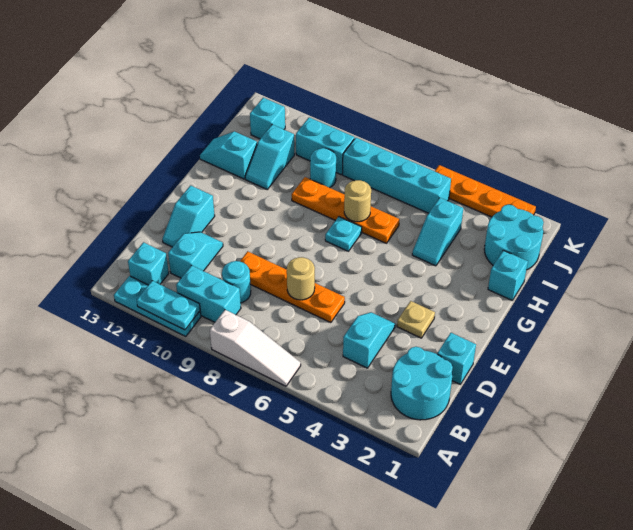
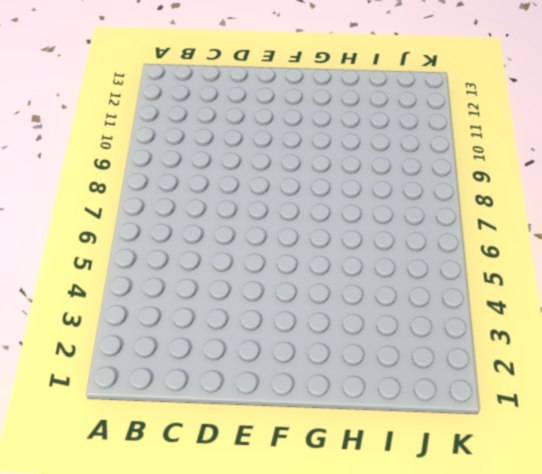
none -> white slope A6:A8 level 1 top 8
none -> cyan plate A10:A12 level 1
none -> cyan round brick B1:C2 level 1

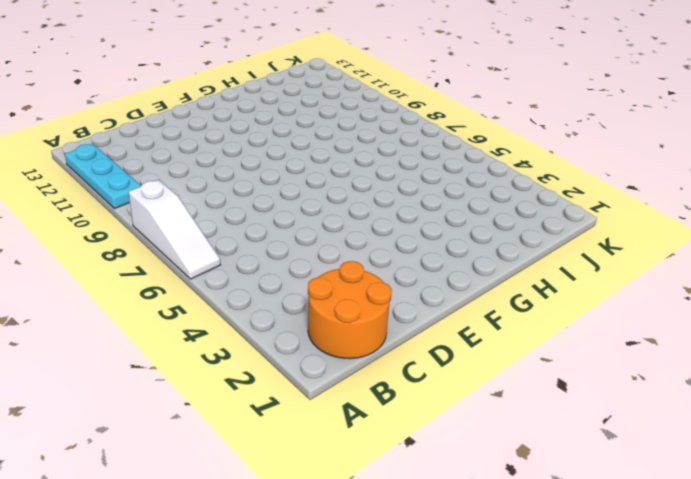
orange round brick B1:C2 level 1 -> cyan round brick B1:C2 level 1
none -> cyan brick B9:B10 level 1
none -> cyan brick B12 level 1
none -> cyan slope C4:D4 level 1 top C

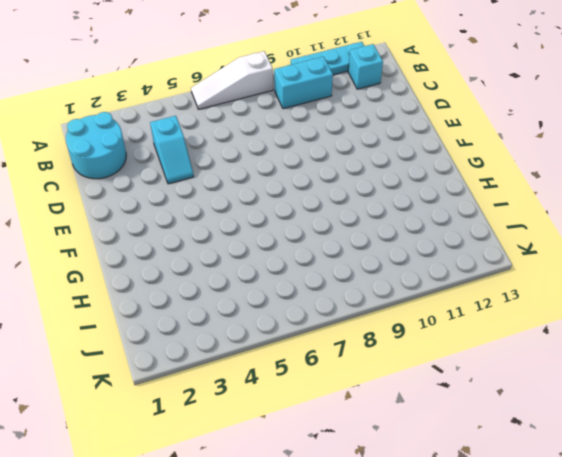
none -> cyan round brick C9 level 1
none -> cyan slope C11:D11 level 1 top C
none -> cyan brick D1 level 1

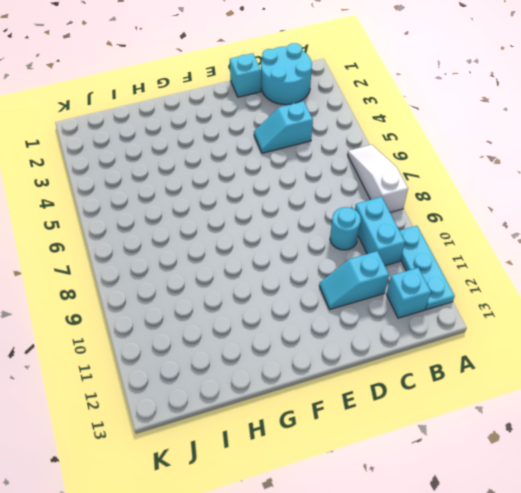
none -> orange plate D6:D9 level 1
none -> cyan slope D12:E12 level 1 top E
none -> tan plate E3 level 1

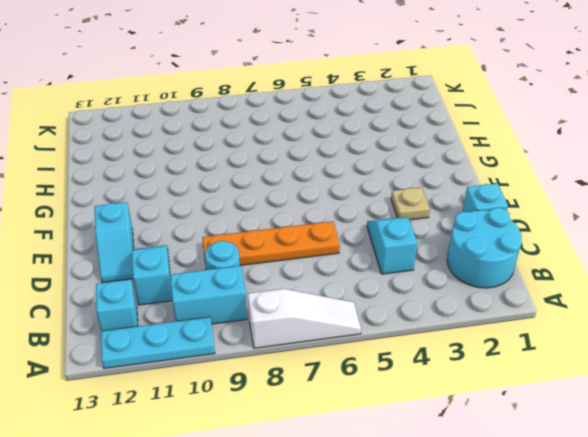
none -> cyan plate G7 level 1
none -> cyan brick H1 level 1
none -> cyan slope H4:I4 level 1 top I

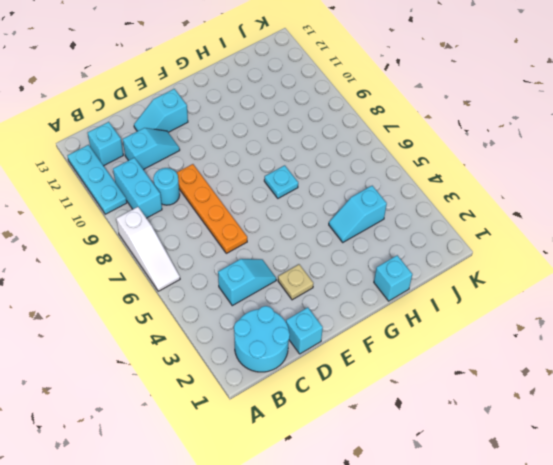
none -> orange plate H6:H9 level 1
none -> cyan slope H11:I11 level 1 top I
none -> cyan slope H12:H13 level 1 top 12

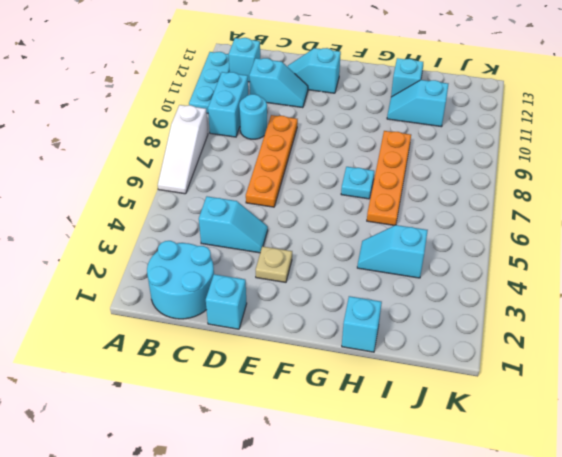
none -> cyan round brick I1:J2 level 1
none -> cyan round brick I9 level 1
none -> cyan brick J5:J8 level 1

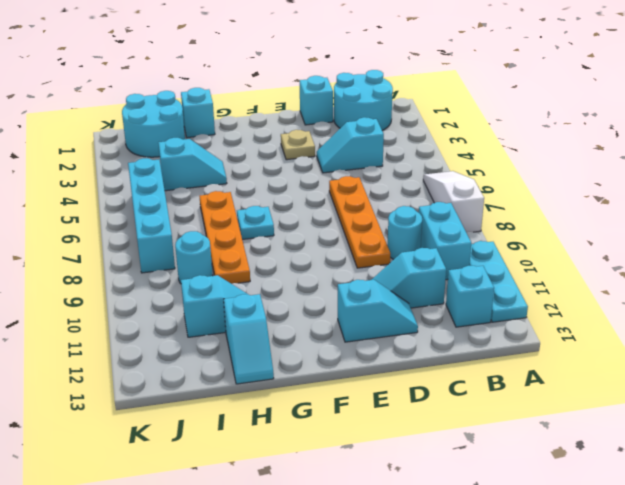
none -> cyan brick J9:J10 level 1
none -> cyan brick J12 level 1
none -> orange plate K2:K5 level 1

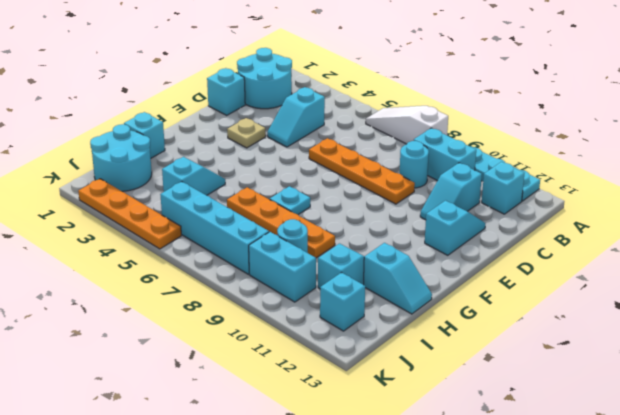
none -> cyan plate A10:A11 level 2
none -> tan round brick D7 level 2
none -> tan round brick H7 level 2

